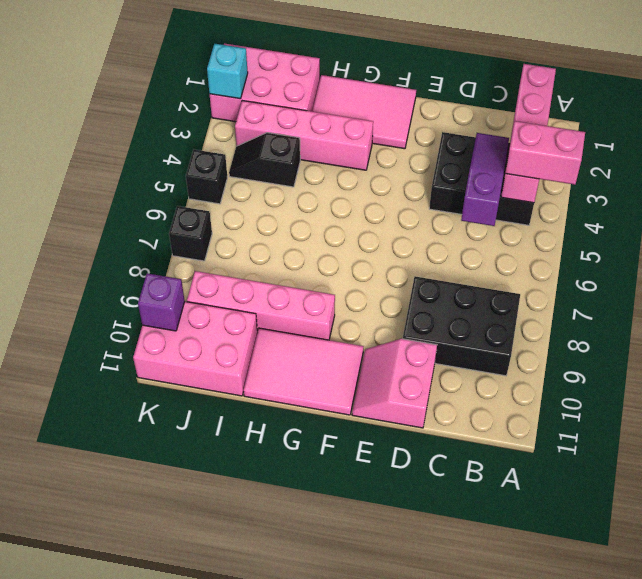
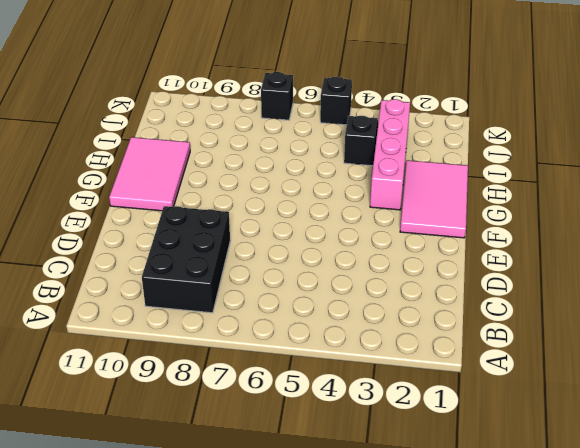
none -> black brick B3:D4 level 1
none -> pink slope D10:E11 level 1 top D
none -> pink brick G9:J9 level 1

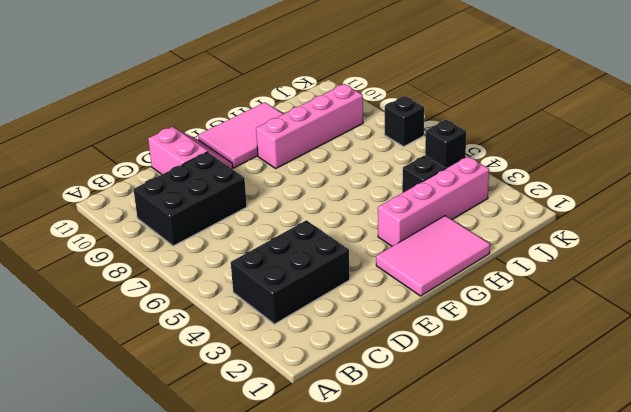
none -> pink brick I1:K2 level 1
none -> pink brick I10:K11 level 1
none -> pink brick B1:B4 level 2

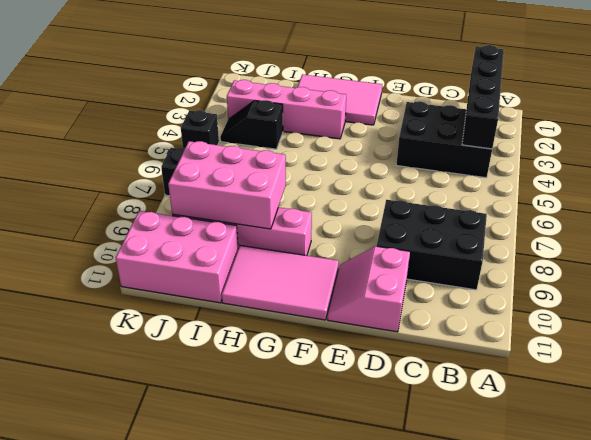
black brick B1:B4 level 2 -> pink brick B1:B4 level 2
pink brick H8:J9 level 2 -> pink brick I1:K2 level 1
none -> purple slope C3:C5 level 2 top 5
none -> cyan brick K2 level 2
none -> purple brick K10 level 2

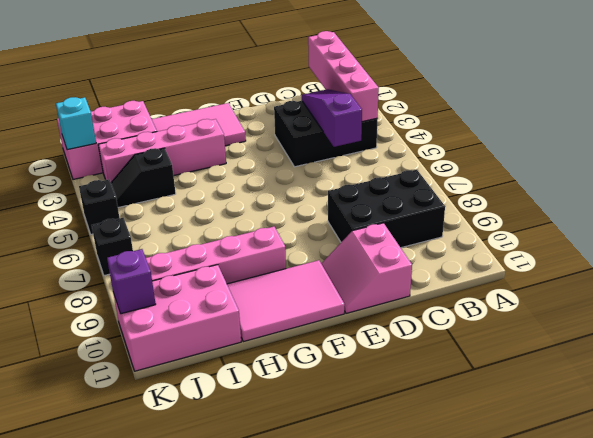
none -> pink brick A4:B4 level 3

